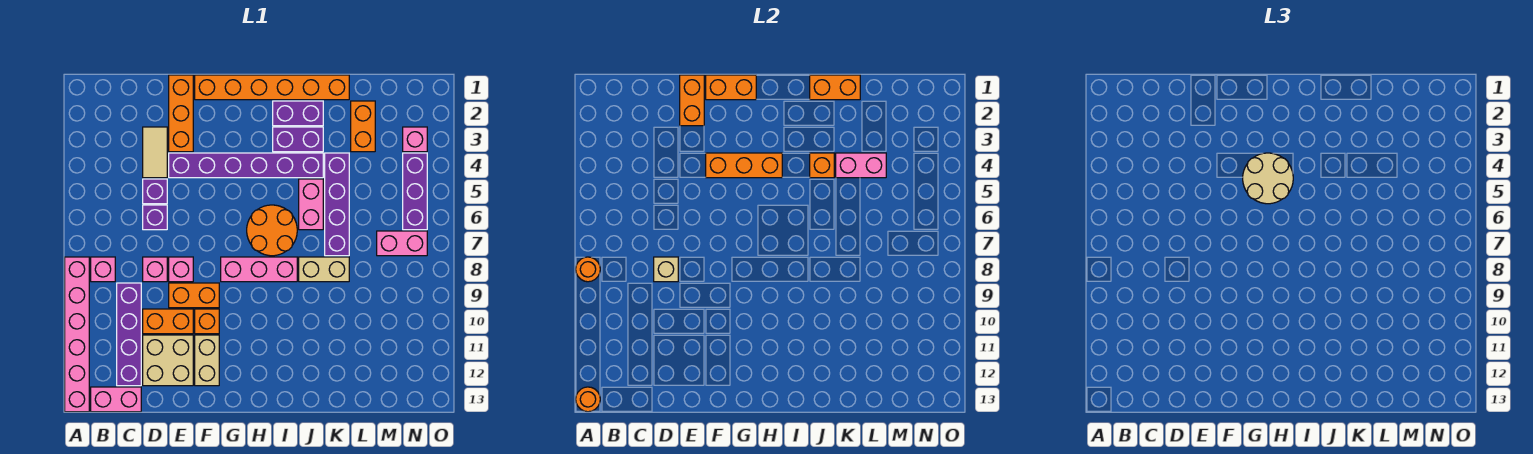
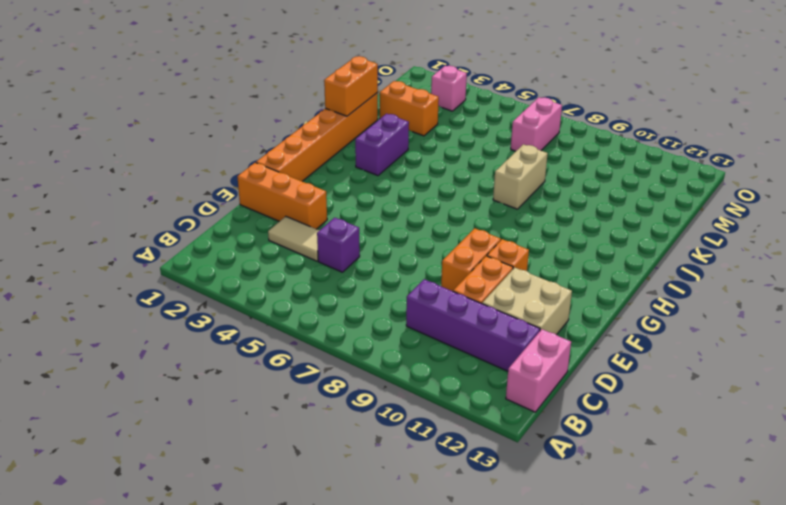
none -> pink brick A8:A13 level 1
none -> pink brick B8 level 1
none -> purple brick D6 level 1
none -> pink brick D8 level 1

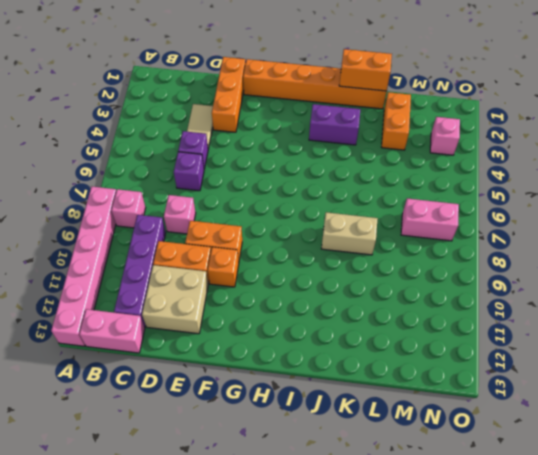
none -> purple brick E4:J4 level 1
none -> pink brick E8 level 1
none -> tan brick F11:F12 level 1
none -> pink brick G8:I8 level 1

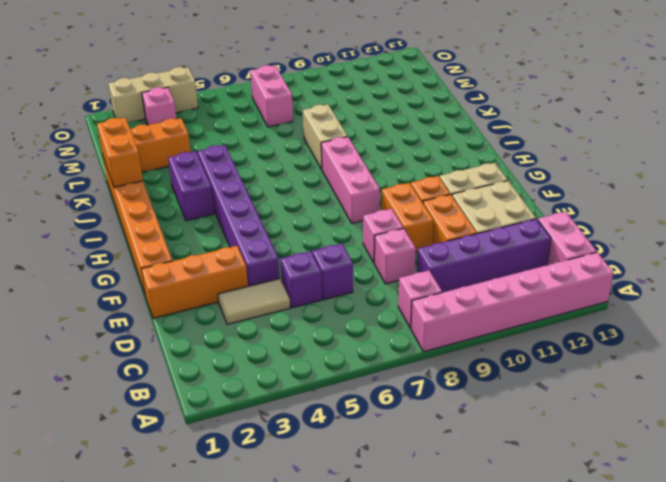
tan brick O2:O4 level 1 -> none
none -> orange round brick H6:I7 level 1
none -> purple brick I2:J2 level 1
none -> pink brick J5:J6 level 1
none -> purple brick K4:K7 level 1

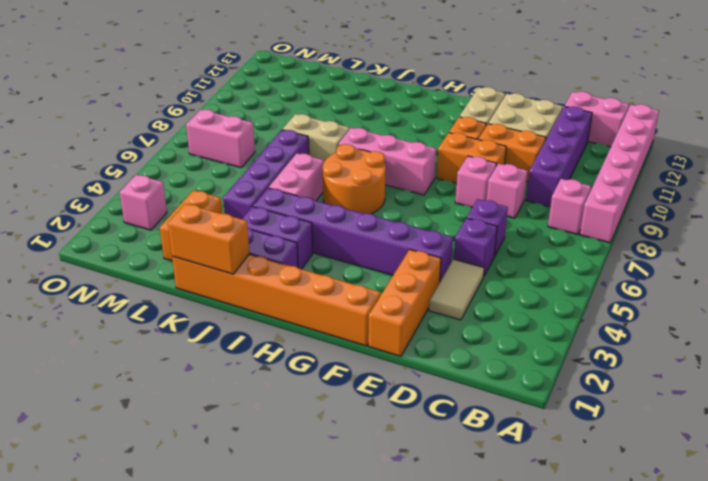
none -> purple brick N4:N6 level 1
none -> orange round brick A8 level 2
none -> orange round brick A13 level 2
none -> tan brick D8 level 2

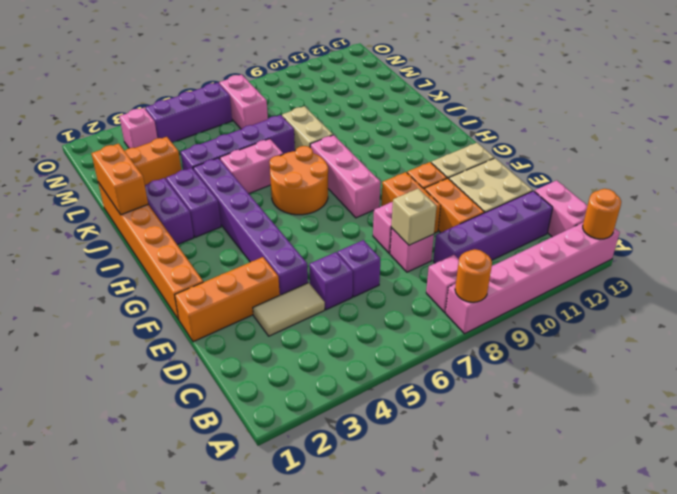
none -> orange brick E1:E2 level 2
none -> orange brick F1:G1 level 2
none -> orange brick F4:H4 level 2
none -> orange brick J4 level 2

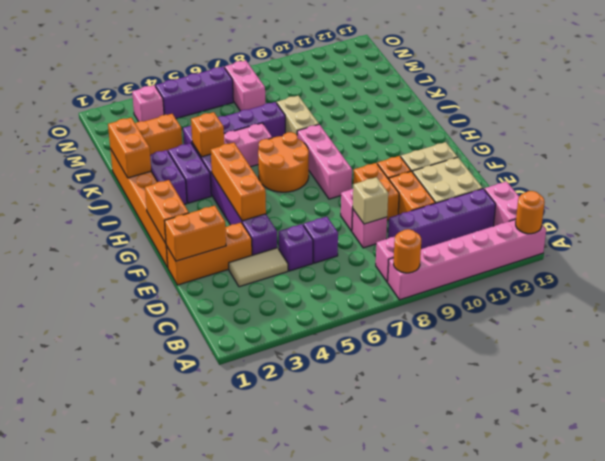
none -> pink brick K4:L4 level 2
none -> tan round brick G4:H5 level 3

